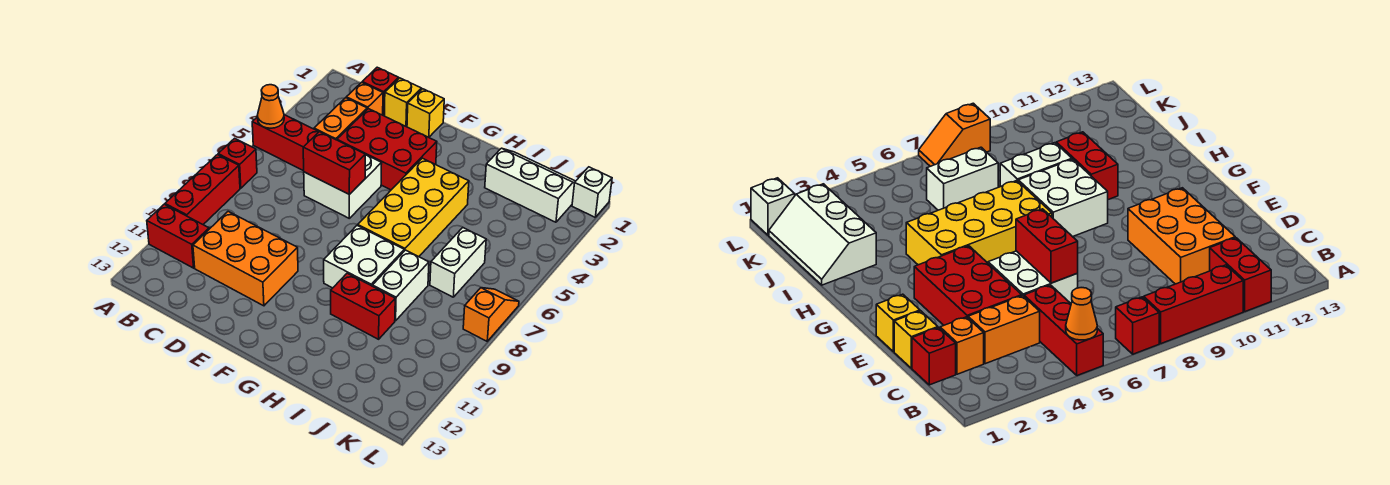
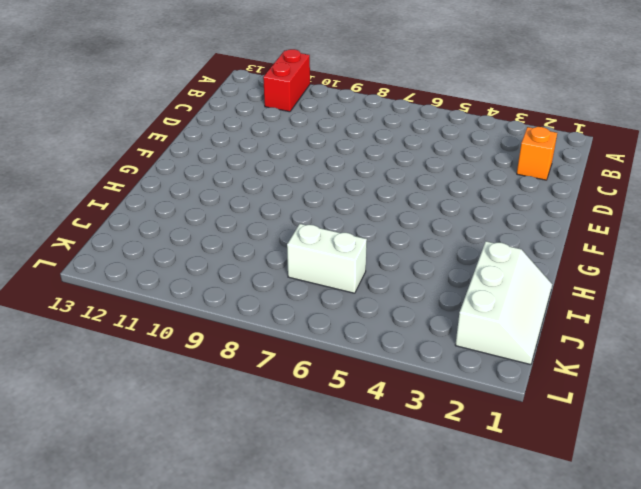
none -> red brick A5:C5 level 1
none -> red brick A7 level 1
none -> red brick A8:A10 level 1

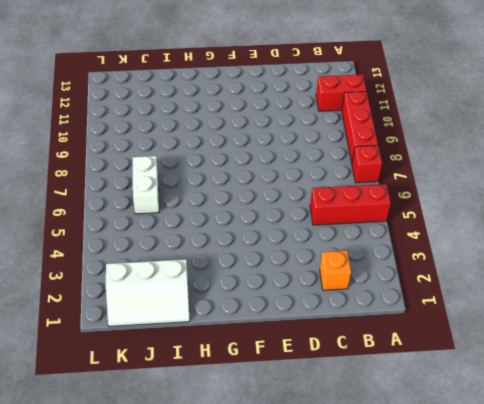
none -> red brick C1 level 1
none -> orange brick C3:C4 level 1
none -> orange brick C10:E11 level 1

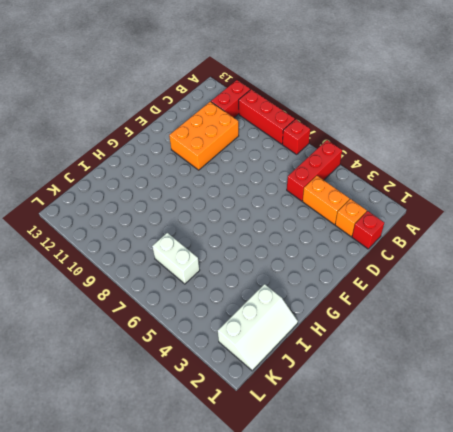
none -> yellow brick D1 level 1
none -> red brick D3:F4 level 1
none -> white brick D5:E6 level 1

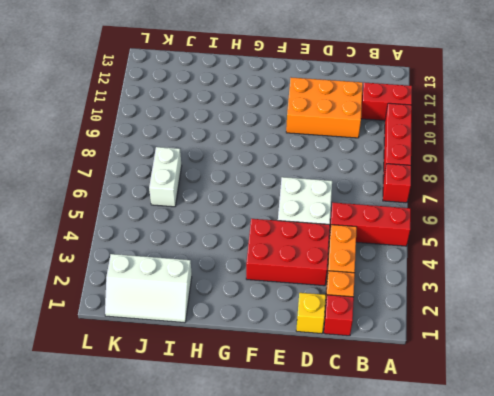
none -> yellow brick E1 level 1
none -> yellow brick G4:H7 level 1
none -> white brick G8:H9 level 1

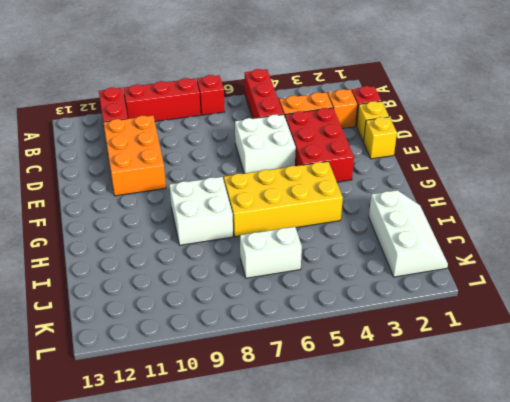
none -> red brick H10:I10 level 1
none -> white brick I8:I9 level 1
none -> white brick L1 level 1

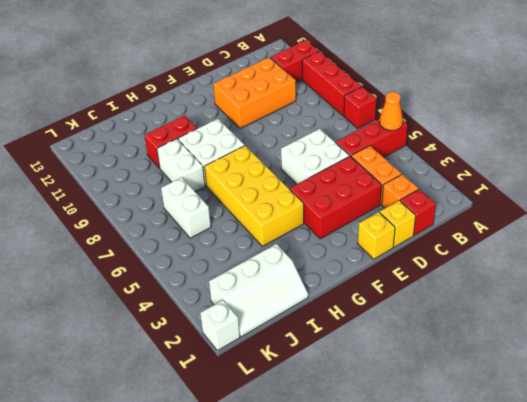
none -> orange slope L7:L8 level 1 top 8
none -> red brick D6:E6 level 2

